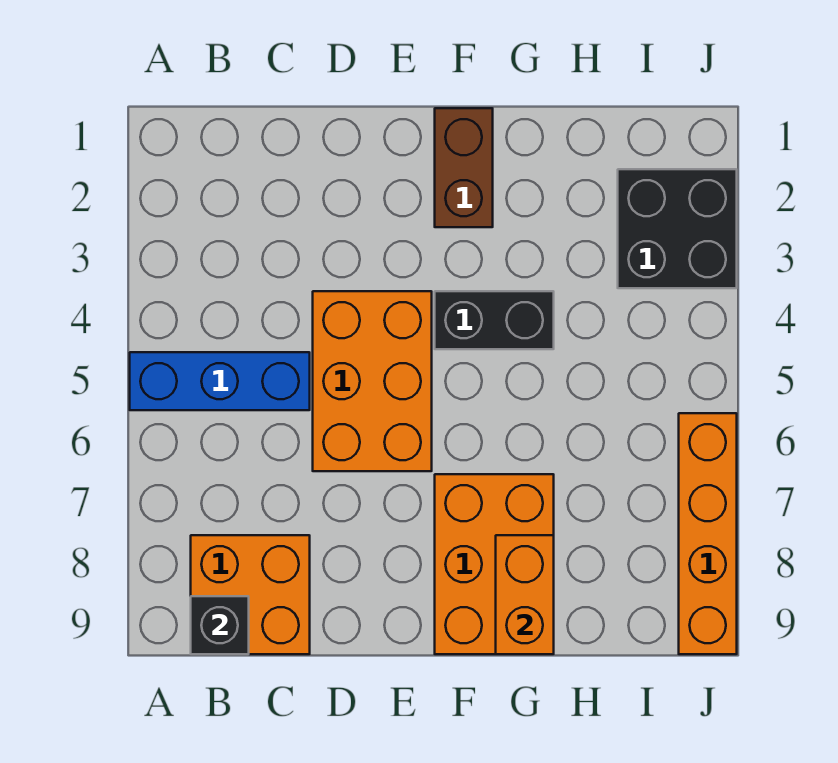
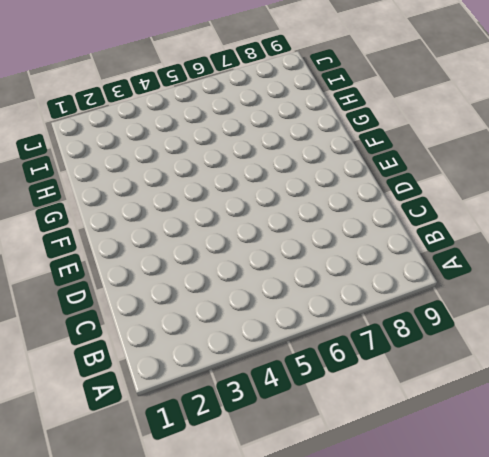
none -> blue brick A5:C5 level 1
none -> orange brick B8:C9 level 1

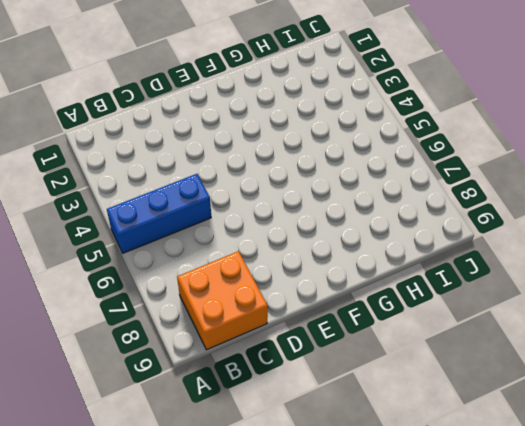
none -> orange brick D4:E6 level 1
none -> brown brick F1:F2 level 1

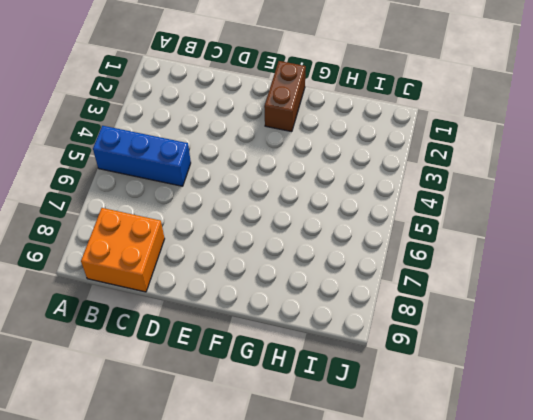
none -> orange brick D4:E6 level 1
none -> black brick F4:G4 level 1

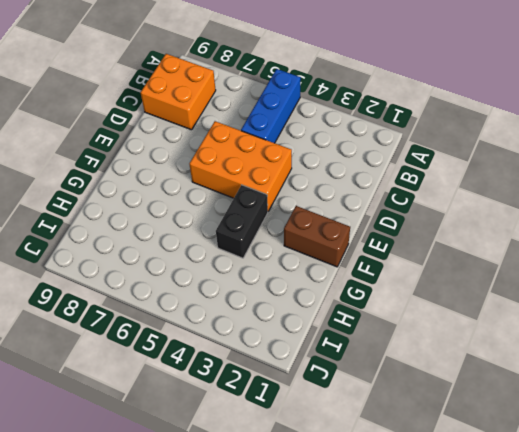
none -> orange brick F7:G9 level 1
none -> black brick I2:J3 level 1

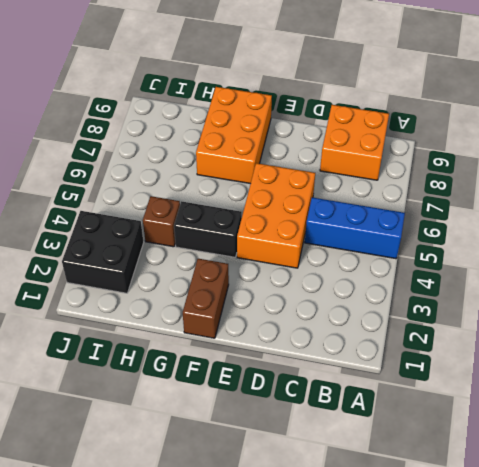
brown brick H4 level 1 -> none
none -> orange brick J6:J9 level 1
none -> black brick B9 level 2

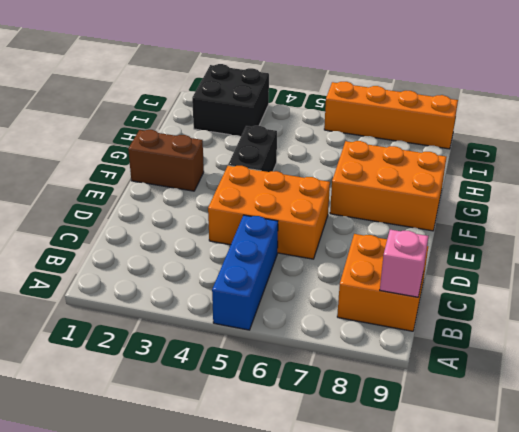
pink brick B9 level 2 -> black brick B9 level 2
none -> orange brick G8:G9 level 2

